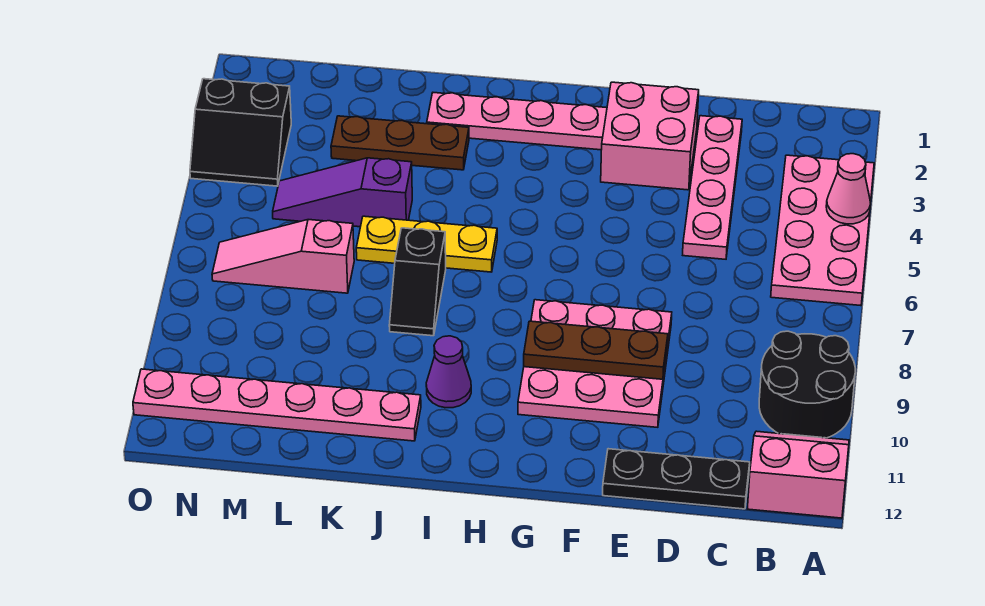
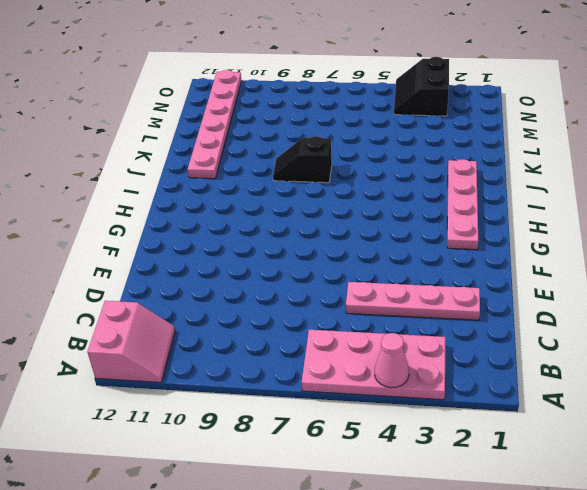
none -> black round brick A9:B10 level 1
none -> black plate C12:E12 level 1
none -> pink brick E2:F3 level 1

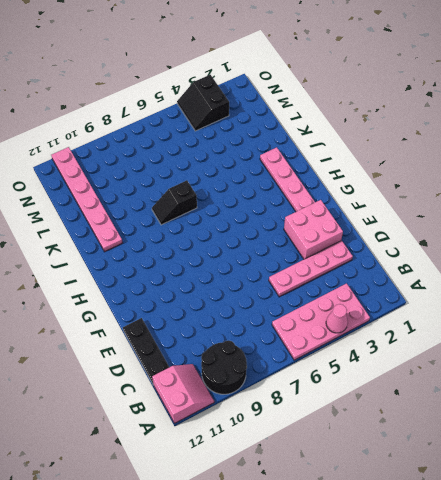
none -> pink plate E8:G10 level 1
none -> yellow plate I6:K6 level 1
none -> purple cone I10 level 1

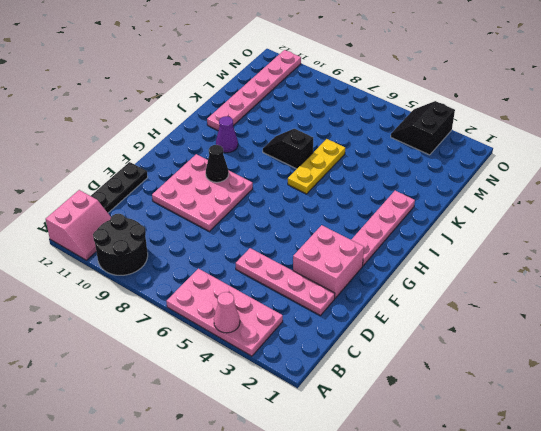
black cone G9 level 2 -> brown plate E9:G9 level 2
none -> brown plate J3:L3 level 1
none -> purple slope K5:M5 level 1 top K
none -> pink slope L7:N7 level 1 top L

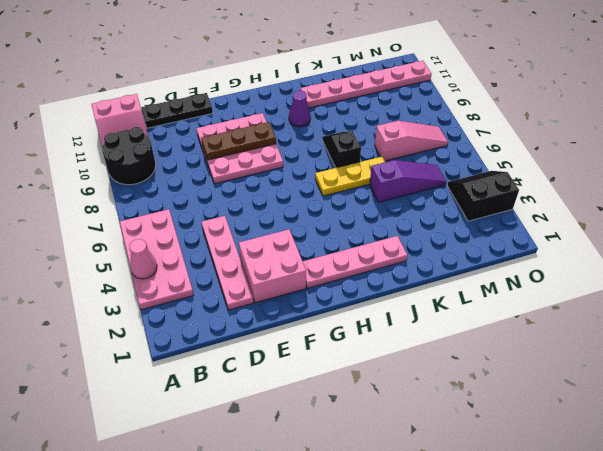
none -> brown plate J3:L3 level 1

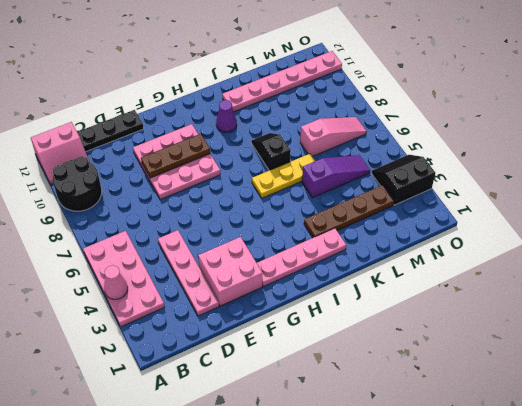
brown plate J3:M3 level 1 -> brown plate J3:L3 level 1

